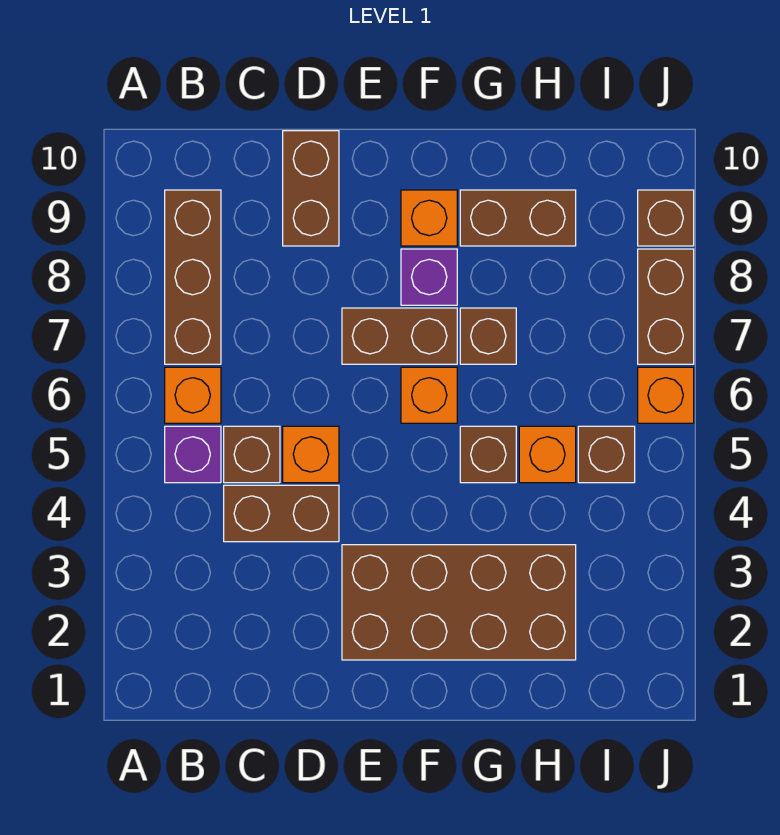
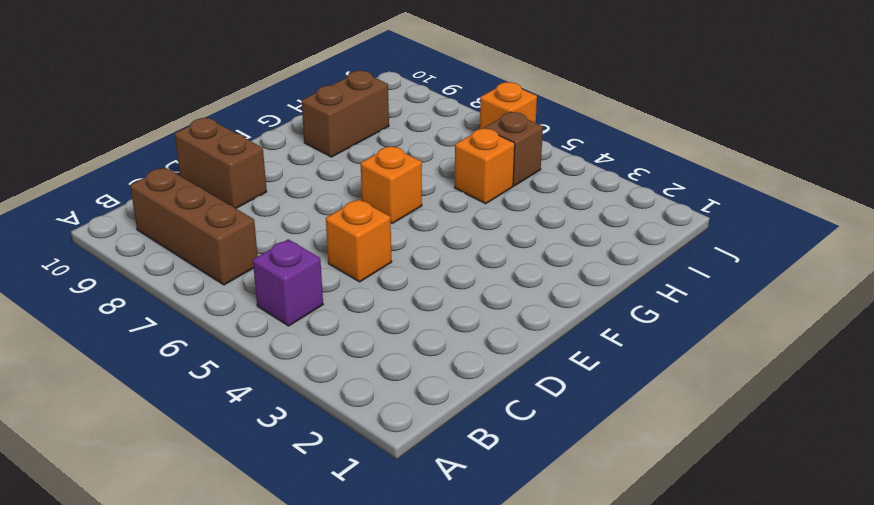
none -> orange brick B6 level 1
none -> brown brick C4:D4 level 1
none -> brown brick C5 level 1

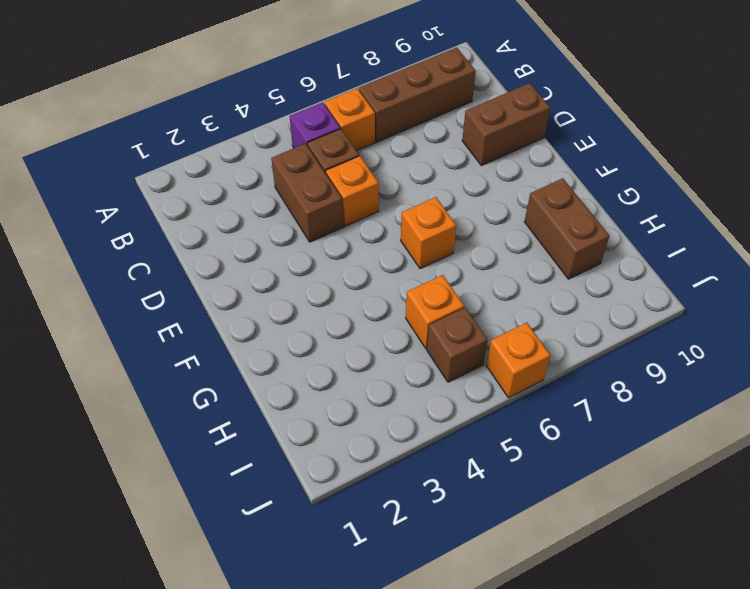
none -> brown brick E2:H3 level 1
none -> brown brick E7:F7 level 1
none -> purple brick F8 level 1

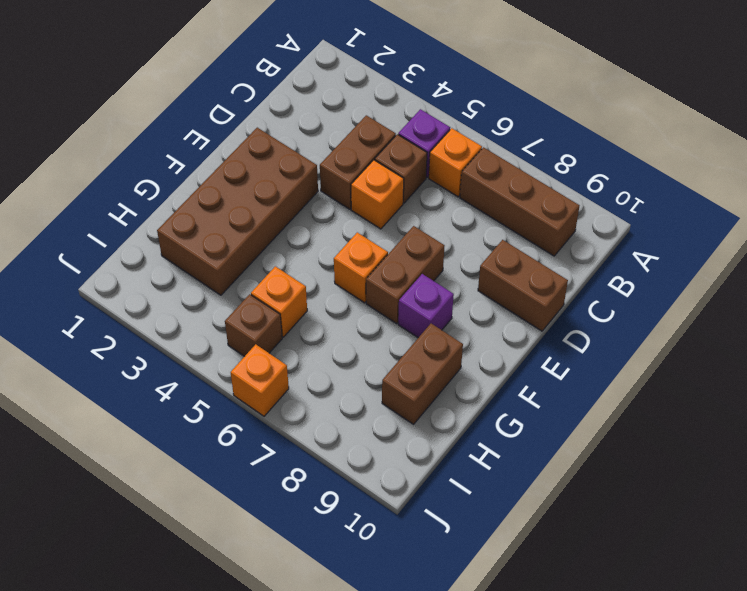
none -> orange brick F9 level 1
none -> brown brick G5 level 1
none -> brown brick G7 level 1

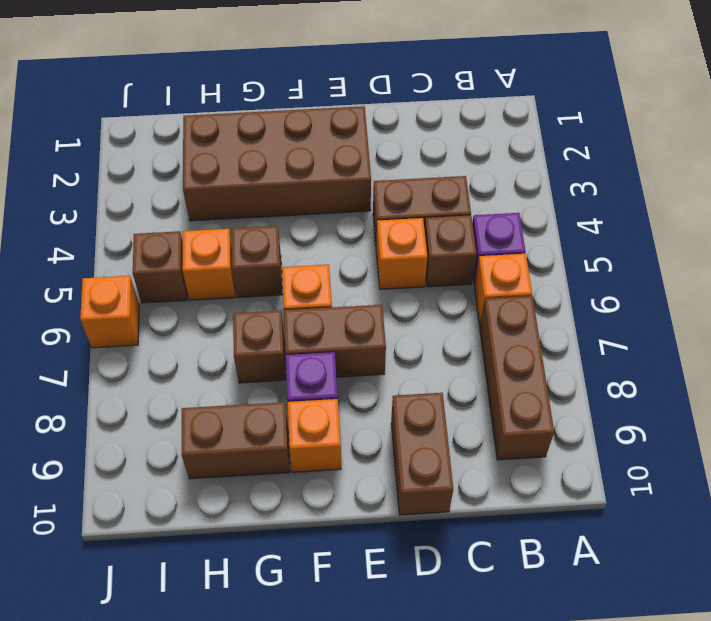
none -> brown brick J7:J8 level 1
none -> brown brick J9 level 1

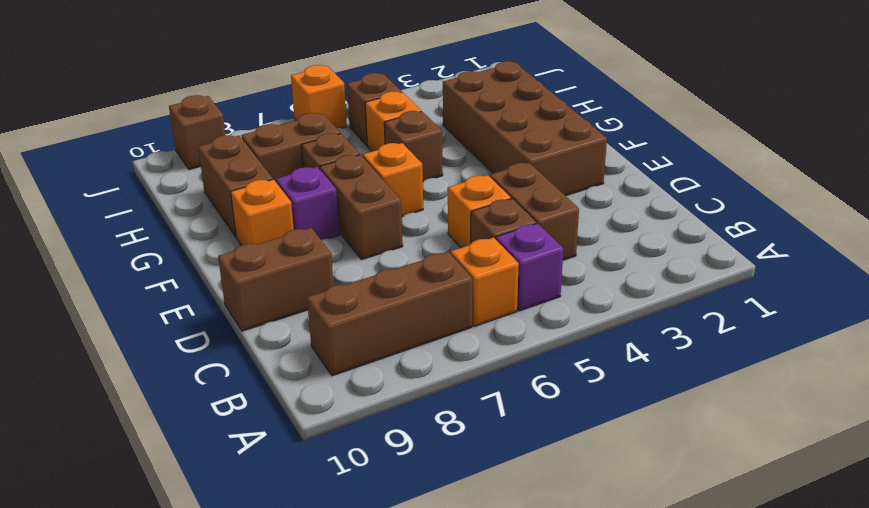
brown brick H7:H8 level 1 -> brown brick J7:J8 level 1

